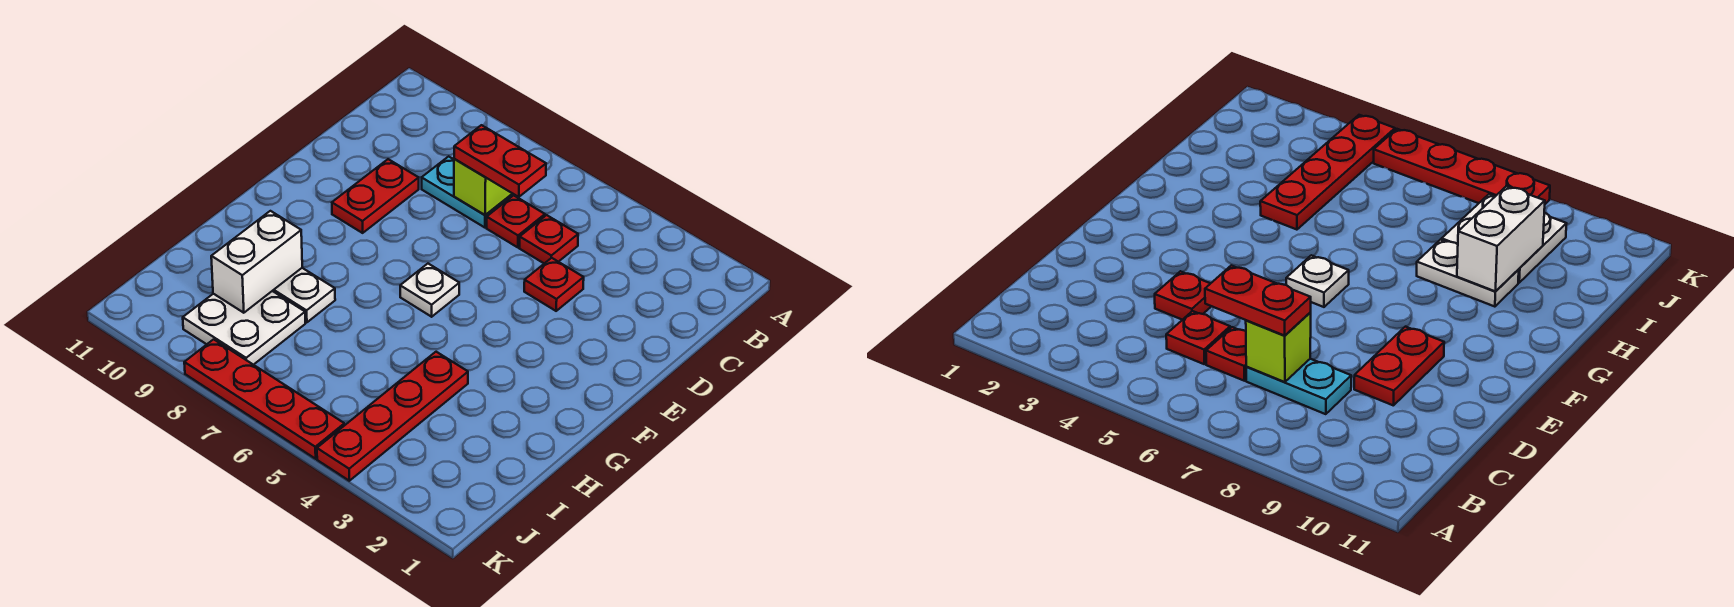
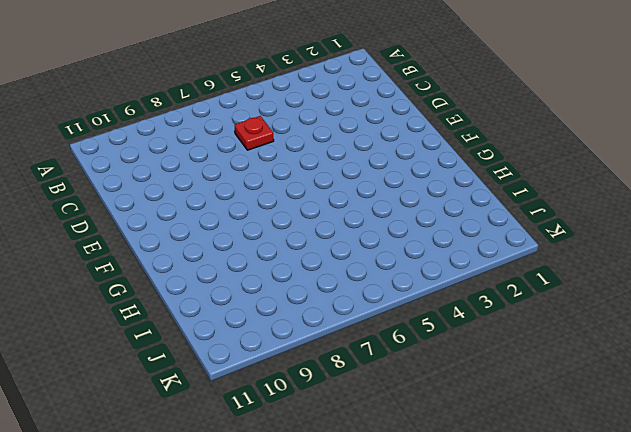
none -> red plate C5 level 1
none -> cyan plate C7:C8 level 1
none -> red plate D4 level 1

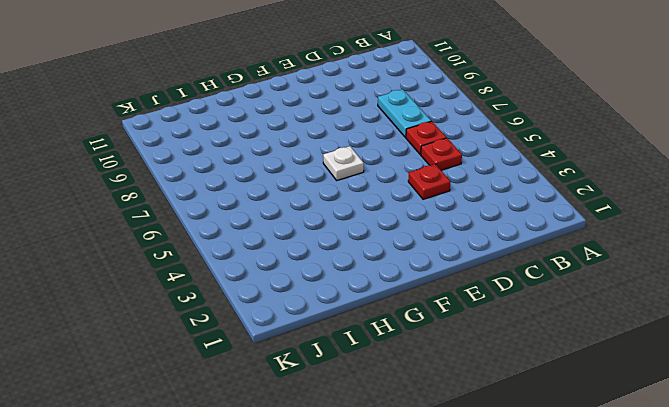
none -> red plate D9:E9 level 1
none -> red plate H4:K4 level 1
none -> white plate H8:H9 level 1

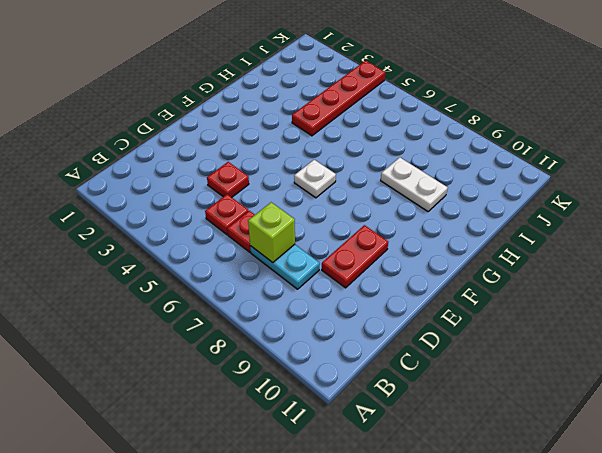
none -> white plate I8:J9 level 1
none -> red plate K5:K8 level 1
none -> white brick H9:I9 level 2

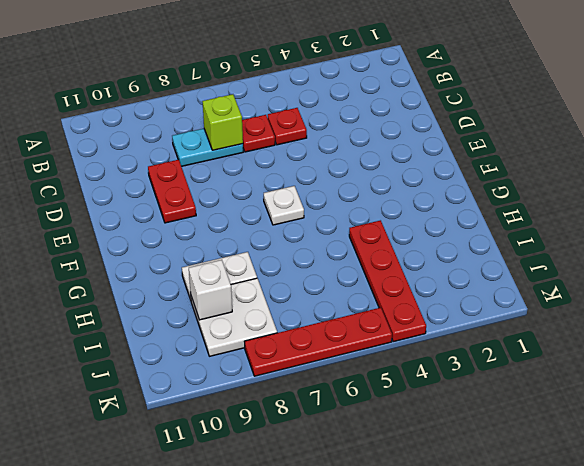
white brick I9 level 2 -> white brick H9:I9 level 2
none -> red plate D4 level 1
none -> red plate C6:C7 level 3

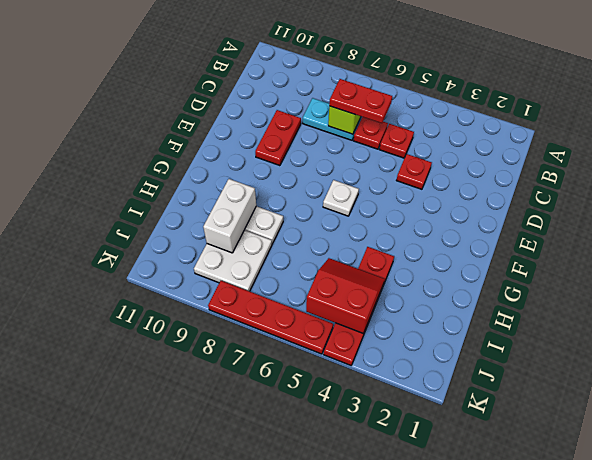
red slope I4:J5 level 2 top J -> none

